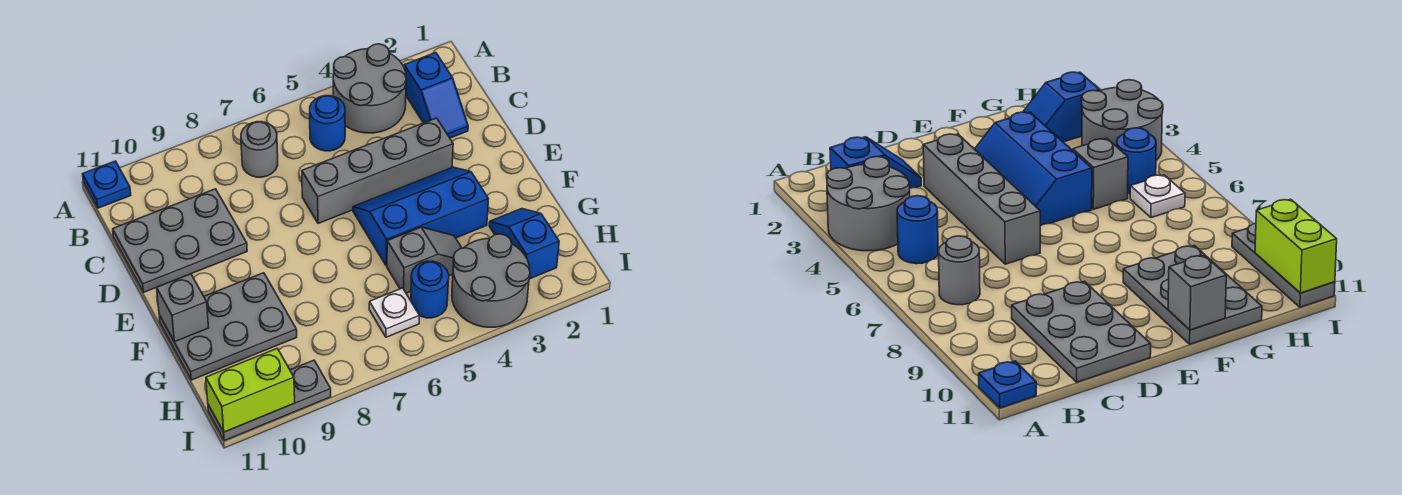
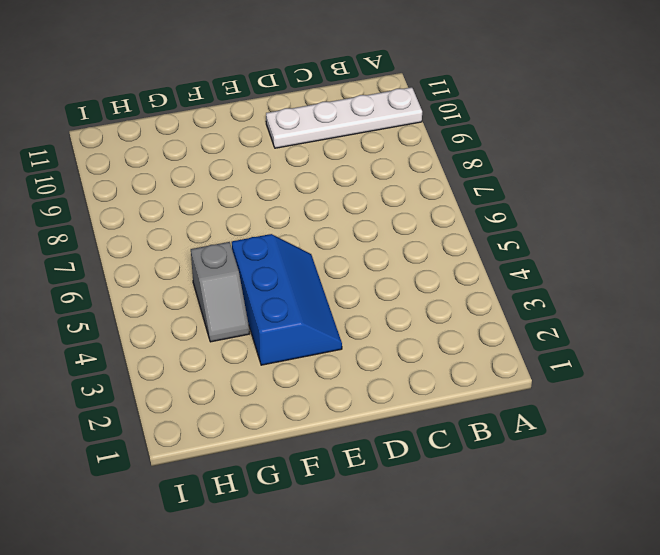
white plate A10:D10 level 1 -> grey plate C9:D11 level 1
none -> grey round brick A3:B4 level 1
none -> blue plate A11 level 1
none -> blue slope B2:C2 level 1 top B

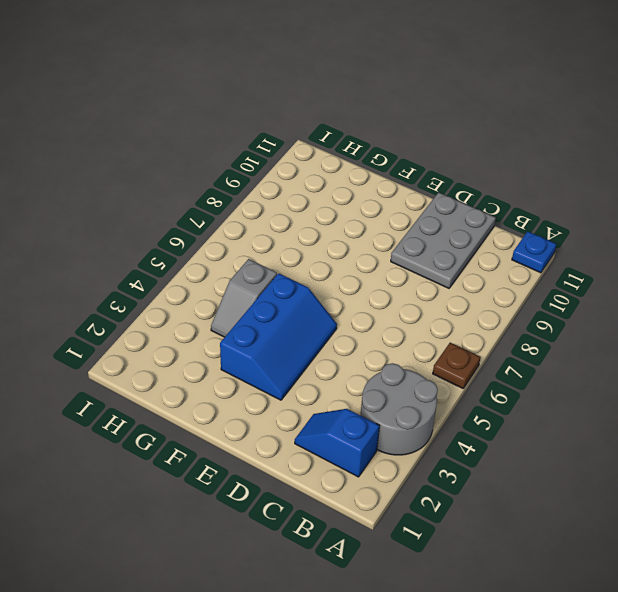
brown plate A6 level 1 -> none
none -> blue round brick B5 level 1
none -> grey round brick B7 level 1
none -> grey brick D3:D6 level 1

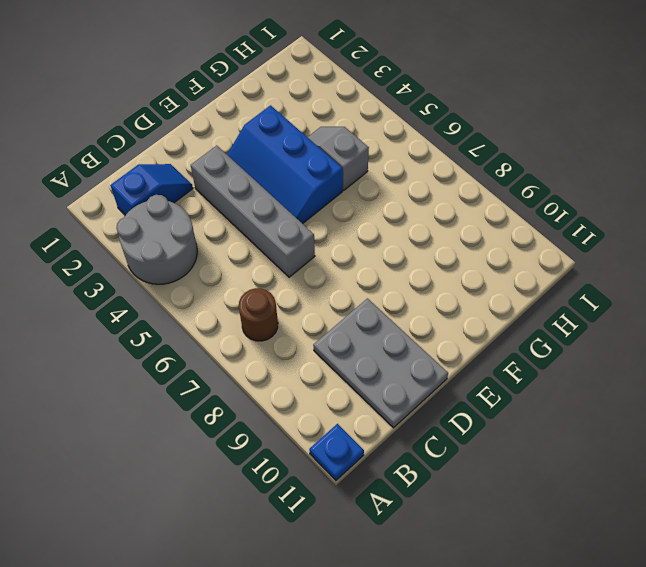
brown round brick B7 level 1 -> grey round brick B7 level 1
none -> blue round brick B5 level 1
none -> grey plate F9:G11 level 1
none -> blue slope G2:H2 level 1 top H

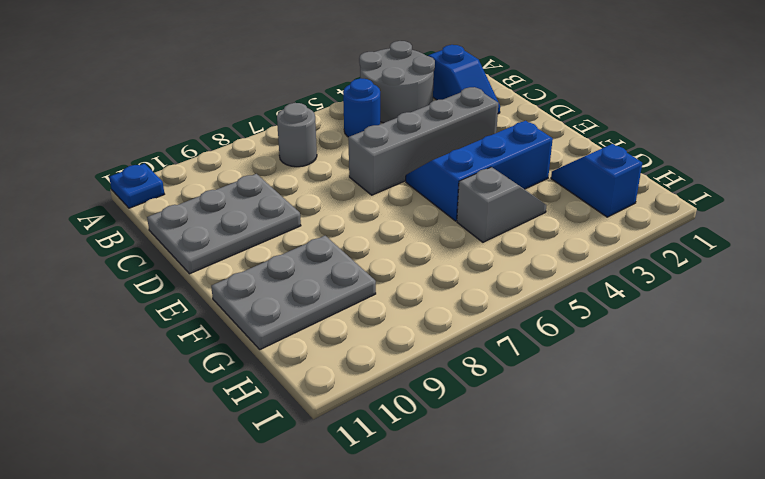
none -> grey round brick H3:I4 level 1
none -> blue round brick H5 level 1
none -> white plate H6 level 1

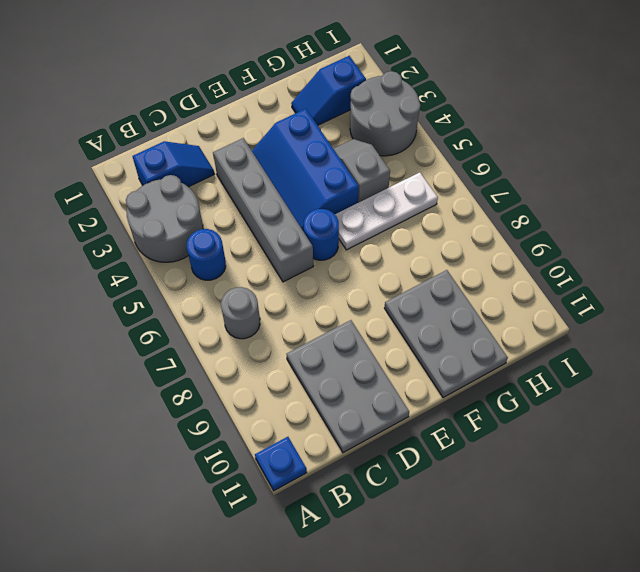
blue round brick E6 level 1 -> blue round brick H5 level 1
white plate F6:H6 level 1 -> white plate H6 level 1
none -> grey plate I9:I11 level 1
none -> grey brick F11 level 2
none -> lime brick I10:I11 level 2

